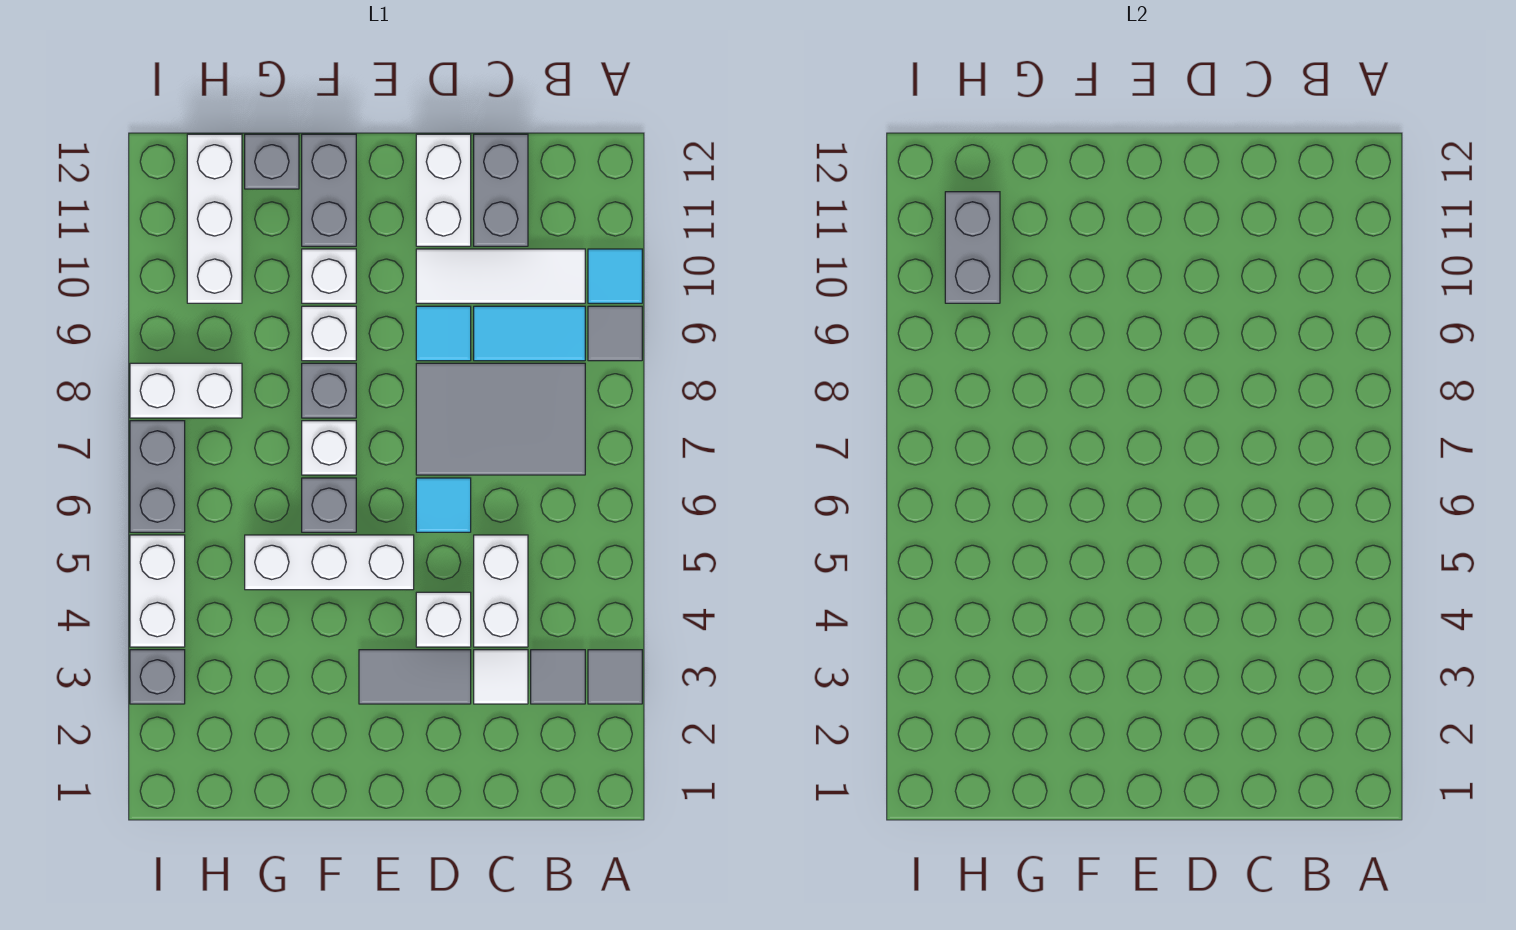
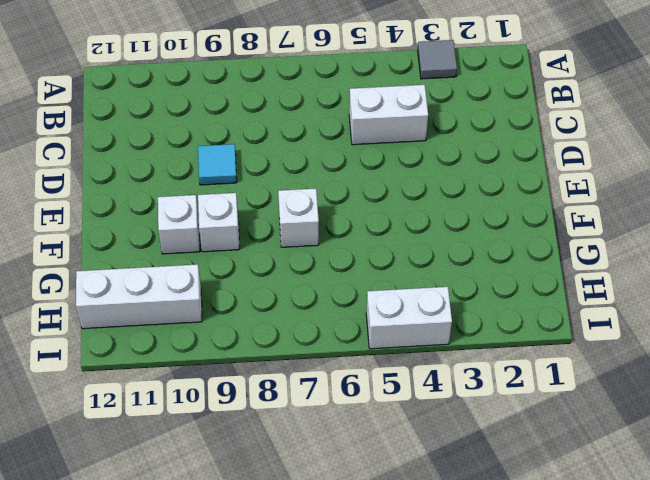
none -> grey tile A9 level 1
none -> cyan tile A10 level 1
none -> grey tile B3 level 1

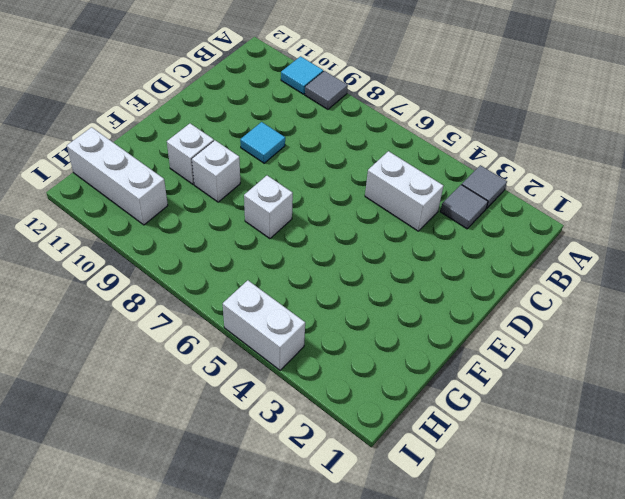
none -> grey tile B7:D8 level 1
none -> cyan tile B9:C9 level 1
none -> white tile B10:D10 level 1

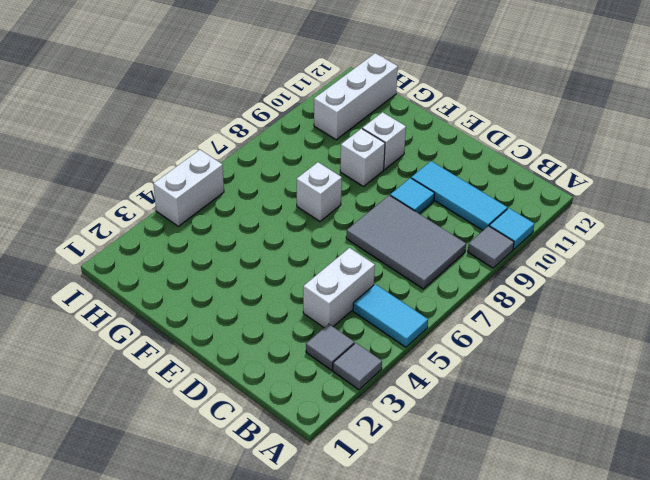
cyan tile A5:B5 level 1 -> cyan tile B9:C9 level 1
cyan tile B10:D10 level 1 -> white tile B10:D10 level 1
none -> white tile C3 level 1
none -> grey brick C11:C12 level 1
none -> grey tile D3:E3 level 1

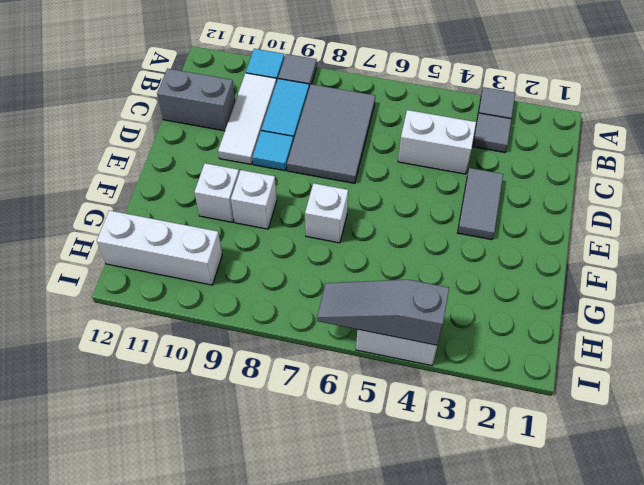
grey slope I4:I6 level 2 top 4 -> none
none -> white tile C3 level 1
none -> white brick D4 level 1
none -> cyan tile D6 level 1

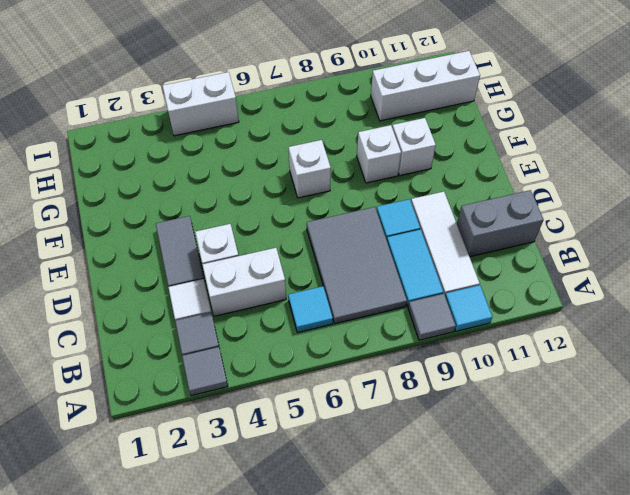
cyan tile B6 level 1 -> cyan tile D6 level 1
none -> white brick D11:D12 level 1
none -> white brick E5:G5 level 1
none -> grey brick F6 level 1

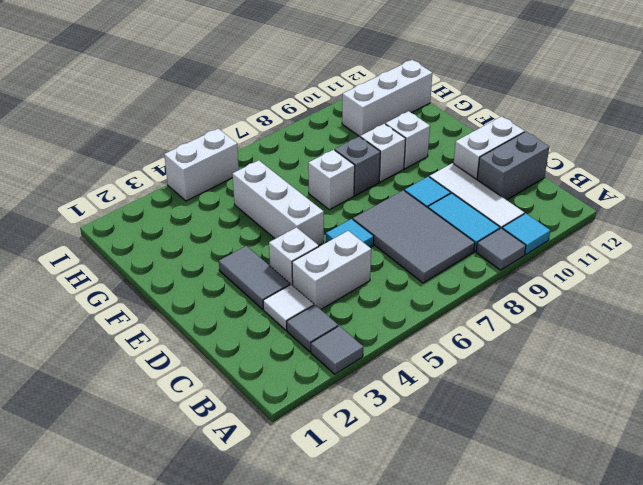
none -> grey brick F6 level 1
none -> grey brick F11:F12 level 1
none -> grey brick G12 level 1

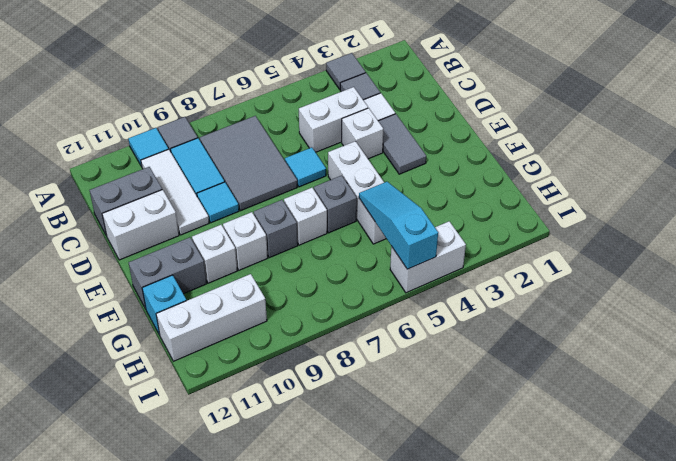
cyan slope G5:I5 level 2 top I -> none
cyan brick G12 level 1 -> grey brick G12 level 1
none -> white brick H8:I8 level 1
none -> grey brick I3 level 1
none -> grey brick I6:I7 level 1

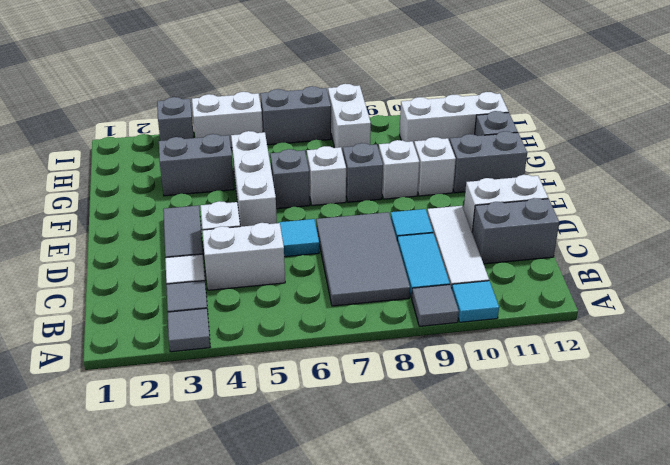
grey brick G3:G4 level 1 -> grey brick H10:H11 level 2

